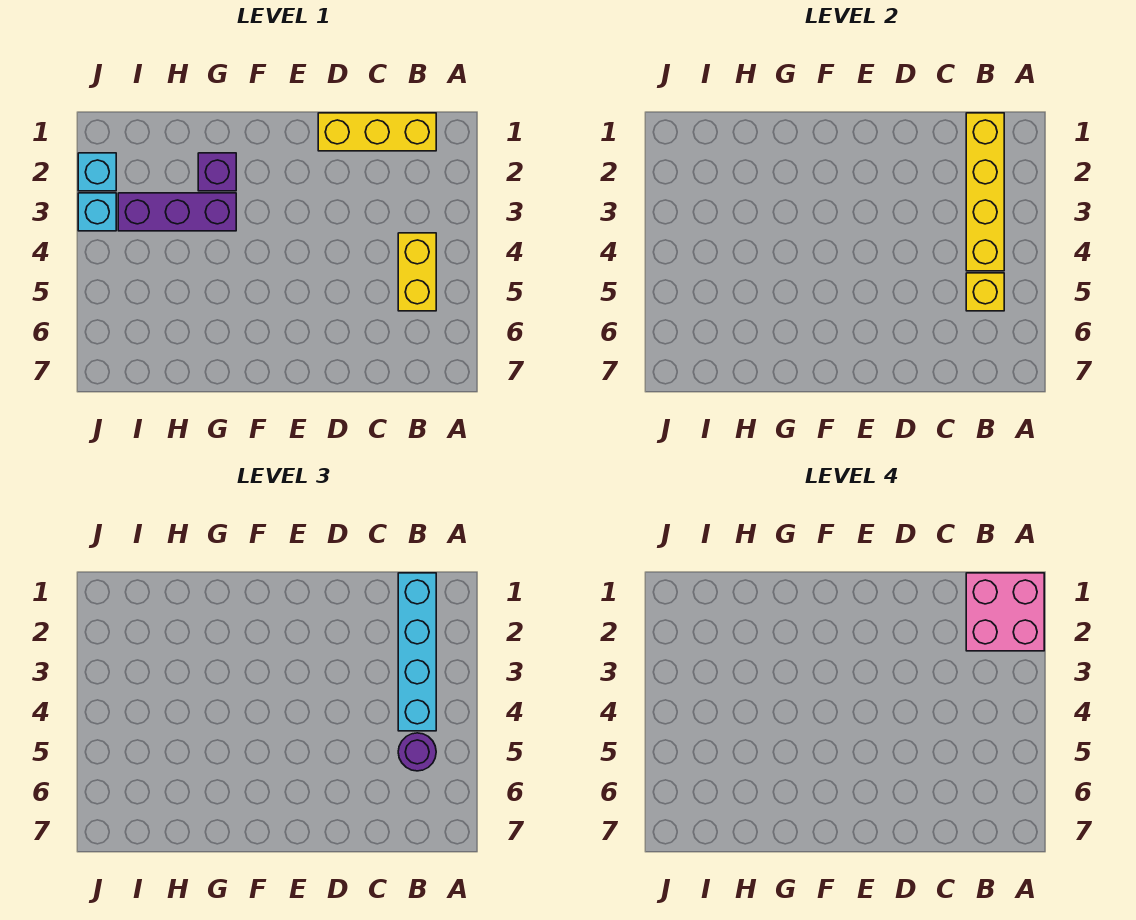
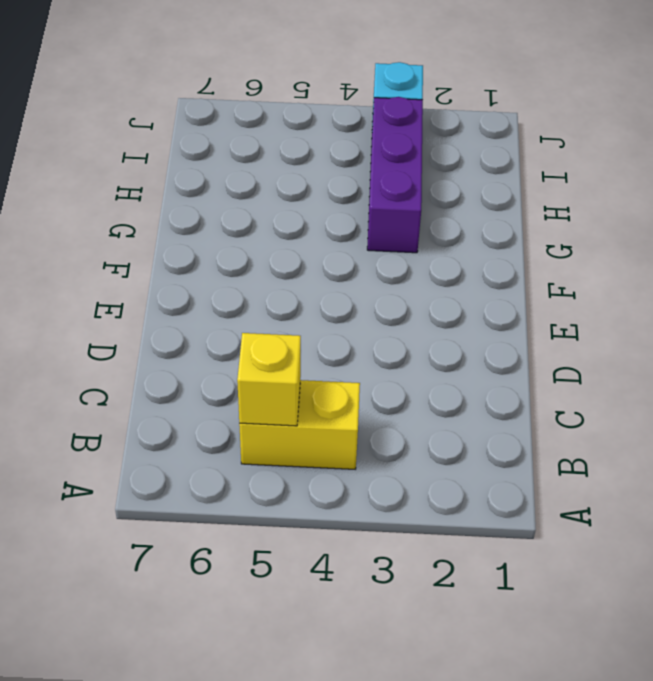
none -> yellow brick B1:D1 level 1
none -> purple brick G2 level 1

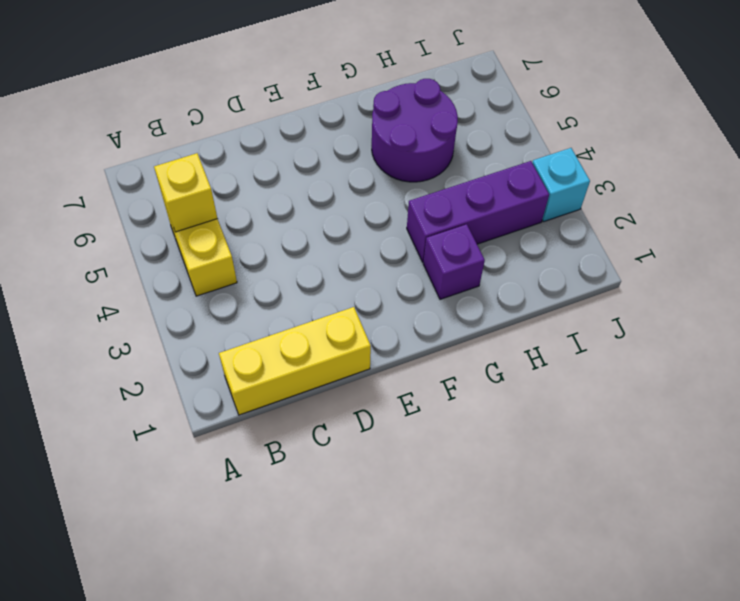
purple round brick G5:H6 level 1 -> none
none -> cyan brick J2 level 1
none -> yellow brick B1:B4 level 2

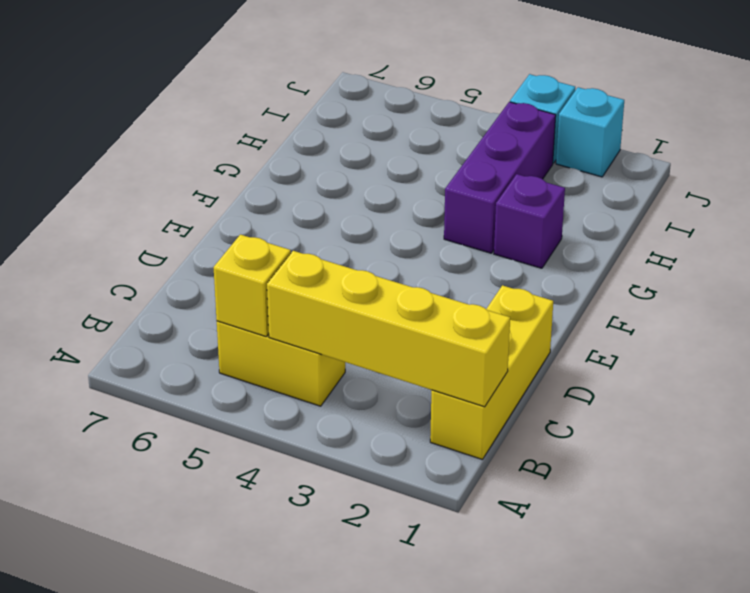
none -> cyan brick B1:B4 level 3
none -> purple round brick B5 level 3

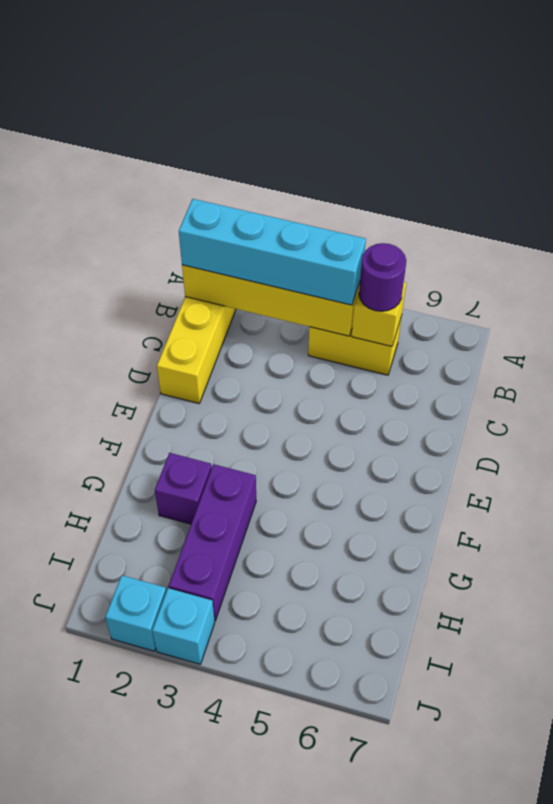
none -> pink brick A1:B2 level 4

